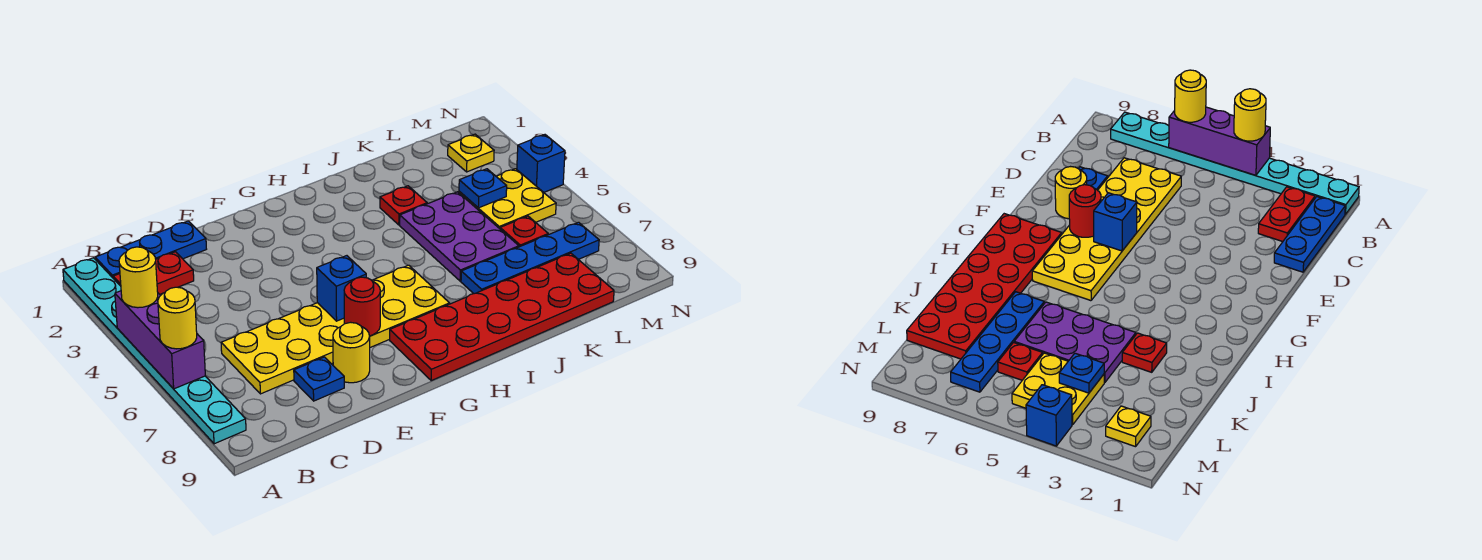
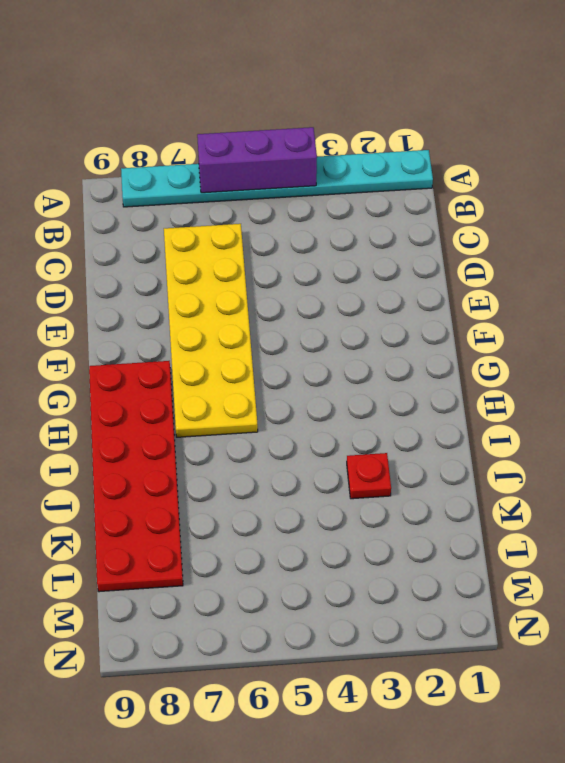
none -> blue plate B1:D1 level 1
none -> red plate B2:C2 level 1
none -> blue plate D8 level 1

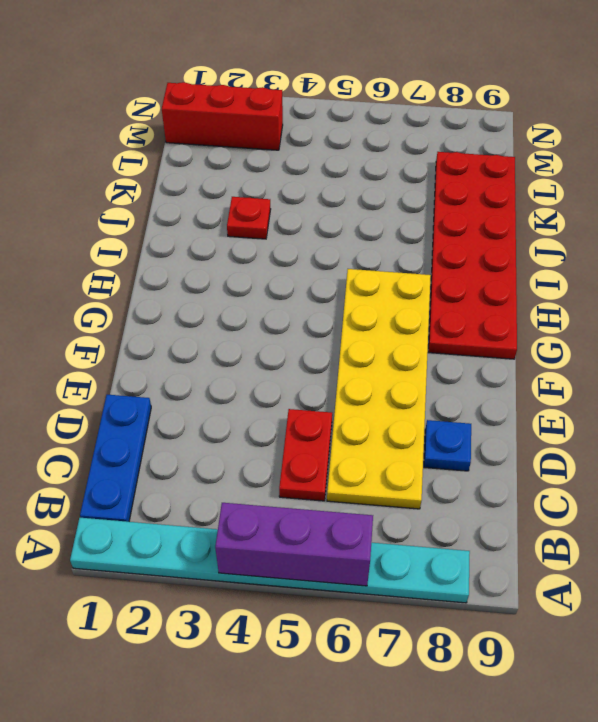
red plate C5:D5 level 1 -> red plate B2:C2 level 1
red brick M1:M3 level 1 -> yellow plate M2 level 1
none -> yellow round brick E8 level 1
none -> purple plate J4:K6 level 1
none -> blue plate J7:M7 level 1

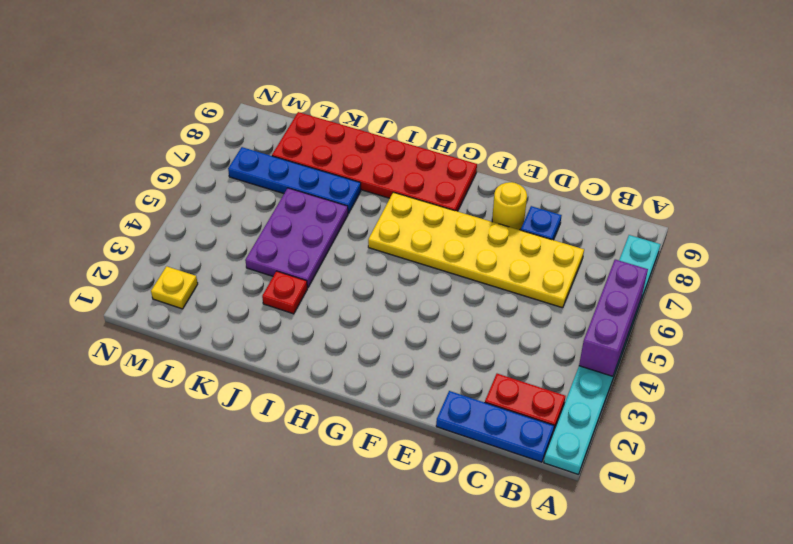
none -> yellow plate L4:M5 level 1
none -> red plate L6 level 1
none -> blue brick N4 level 1

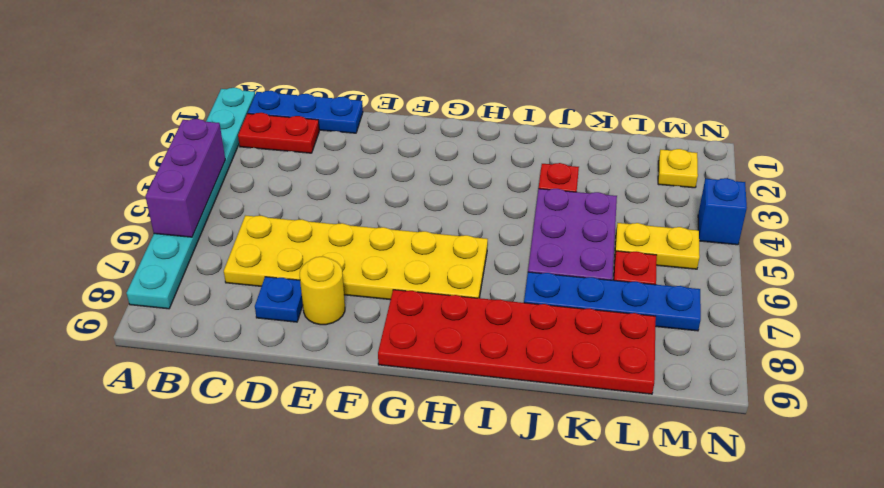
yellow plate L5:M5 level 1 -> yellow plate L4:M5 level 1
none -> blue brick F6 level 2
none -> red round brick F7 level 2
none -> blue plate L4 level 2

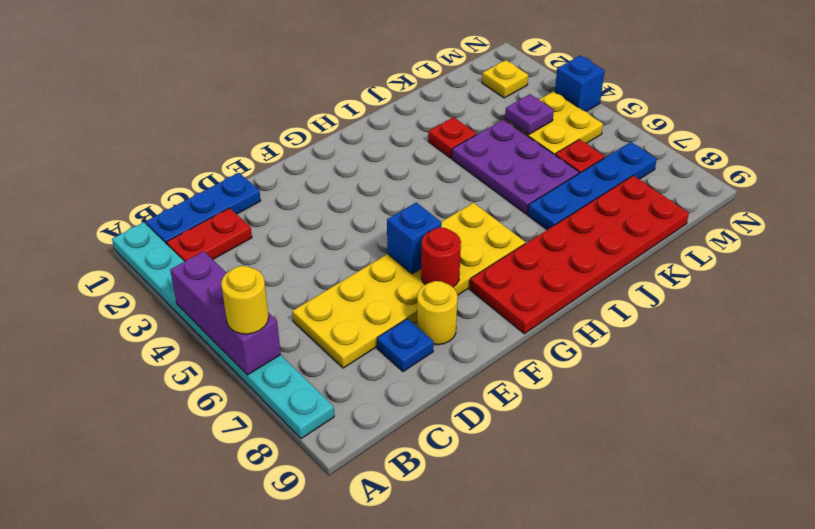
purple plate L4 level 2 -> blue plate L4 level 2
none -> yellow round brick A4 level 3

